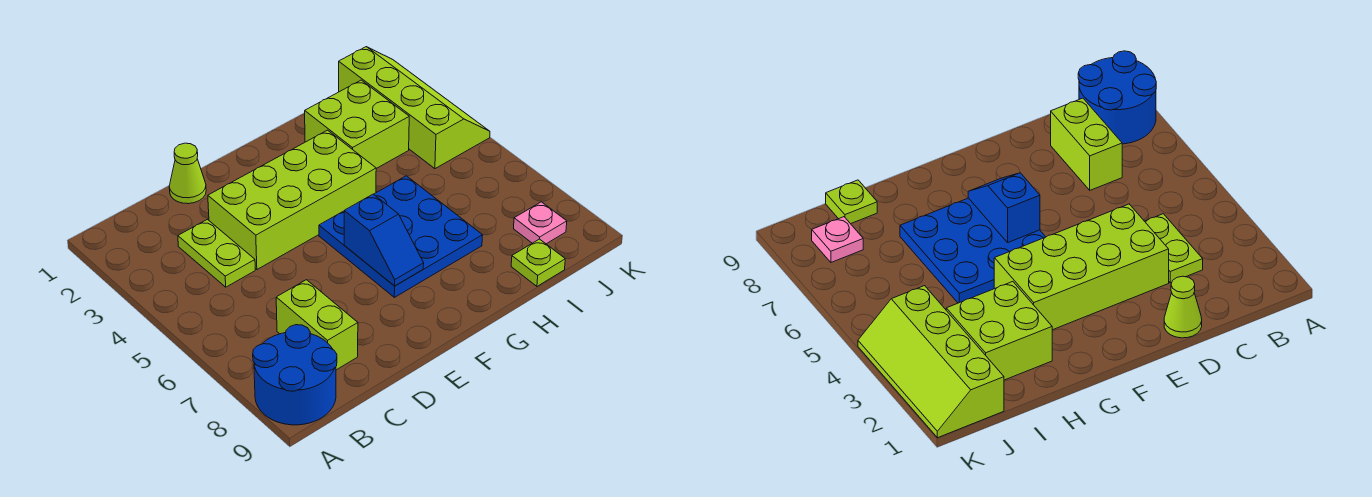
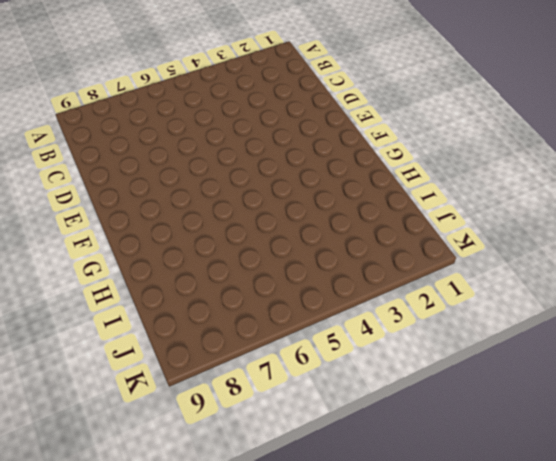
none -> blue round brick A8:B9 level 1
none -> lime plate C3:C4 level 1

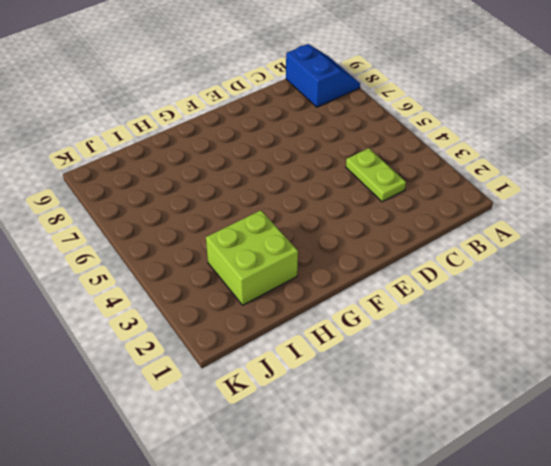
blue slope A8:B9 level 1 top B -> blue round brick A8:B9 level 1
none -> lime brick C7:C8 level 1
none -> lime cone D1 level 1

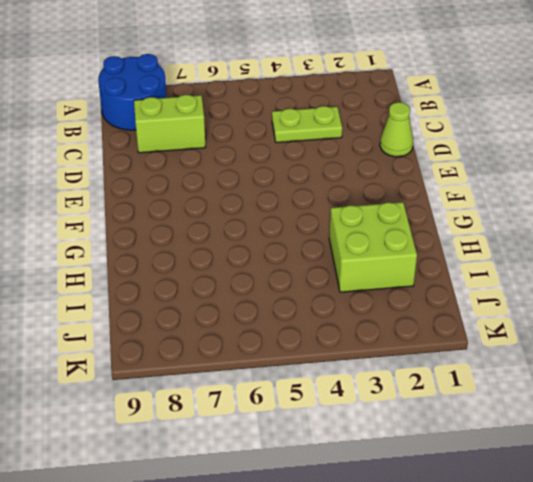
none -> lime brick D3:G4 level 1
none -> blue plate F5:H7 level 1

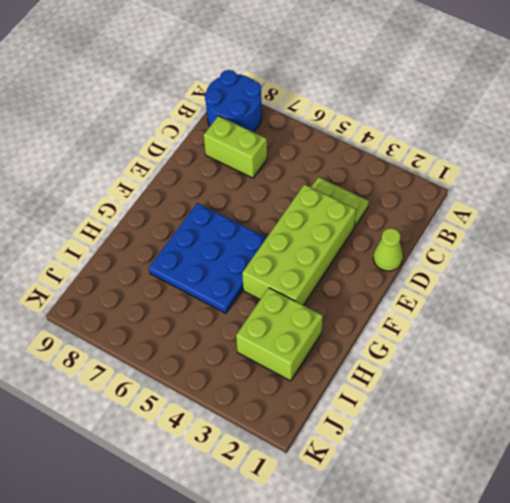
none -> lime plate I9 level 1
none -> lime slope J1:K4 level 1 top J

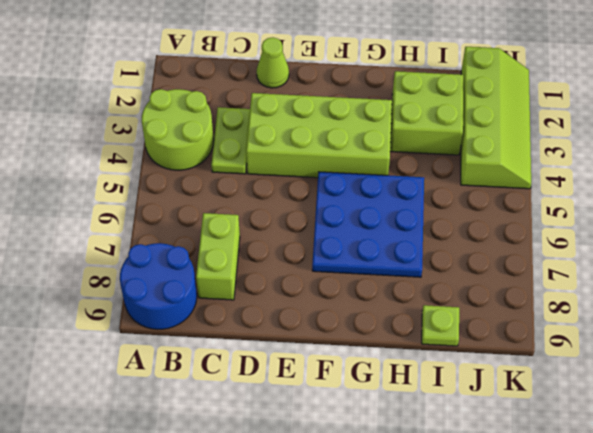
lime round brick A3:B4 level 1 -> none
none -> pink plate J8 level 1
none -> blue slope F6:F7 level 2 top 6

